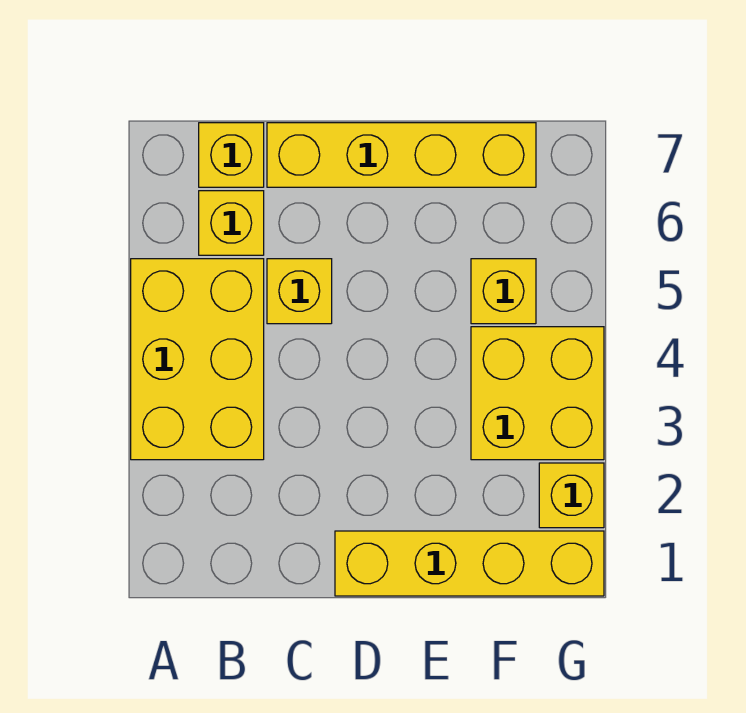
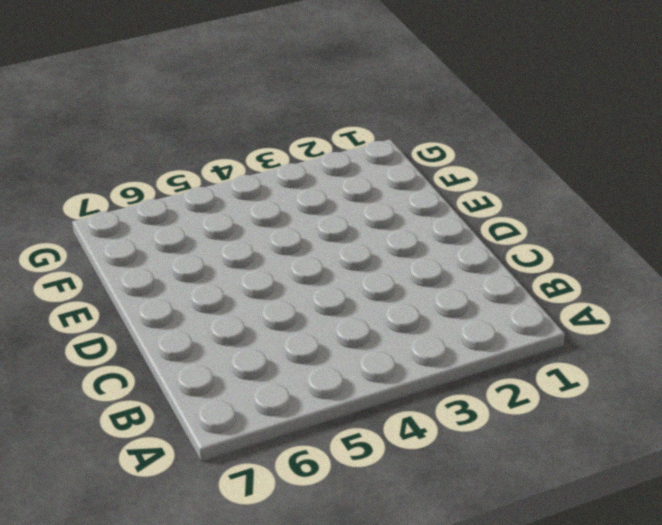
none -> yellow brick A3:B5 level 1
none -> yellow brick B6 level 1

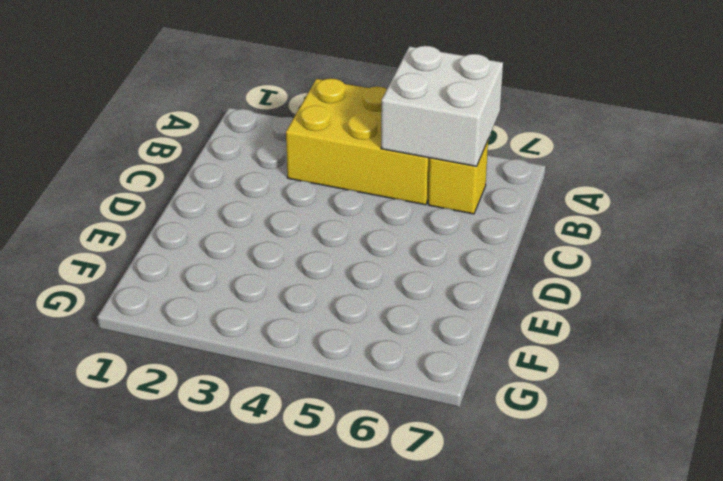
white brick A5:B6 level 2 -> none
none -> yellow brick B7 level 1
none -> yellow brick C5 level 1

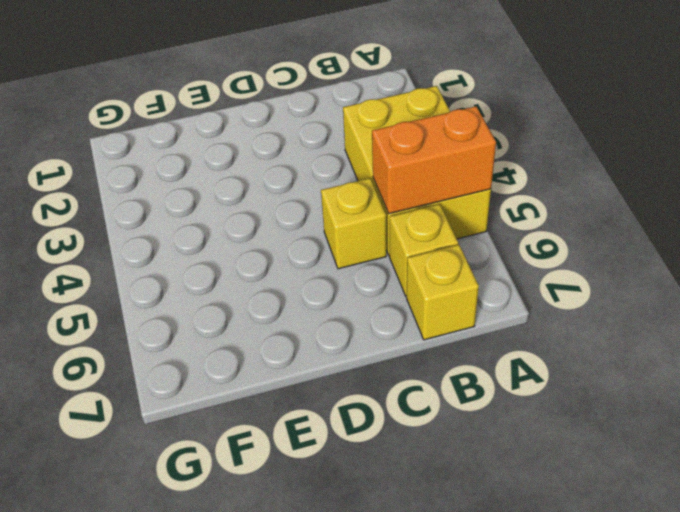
orange brick A5:B5 level 2 -> none
none -> yellow brick C7:F7 level 1
none -> yellow brick D1:G1 level 1

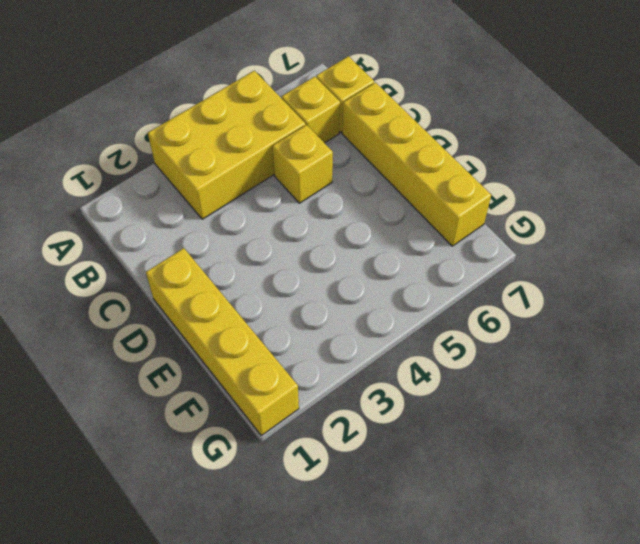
none -> yellow brick F3:G4 level 1
none -> yellow brick F5 level 1

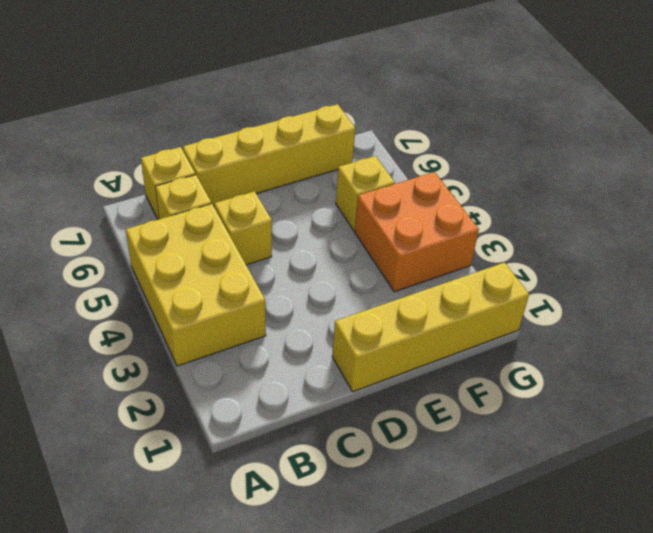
orange brick F3:G4 level 1 -> yellow brick F3:G4 level 1
none -> yellow brick G2 level 1

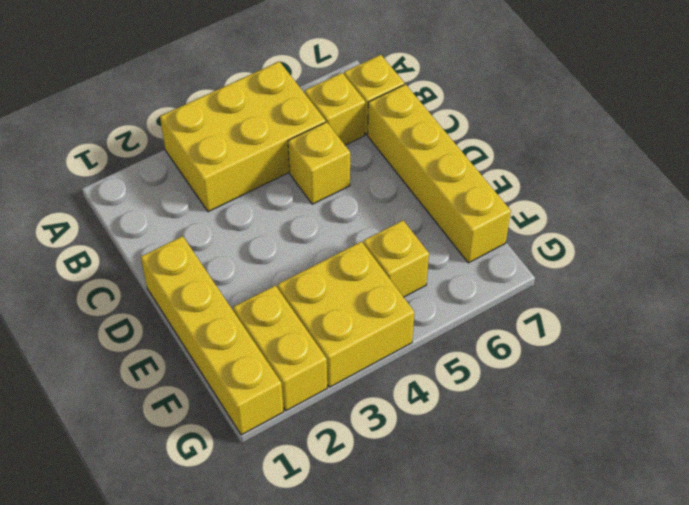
yellow brick F2:G2 level 1 -> yellow brick G2 level 1

